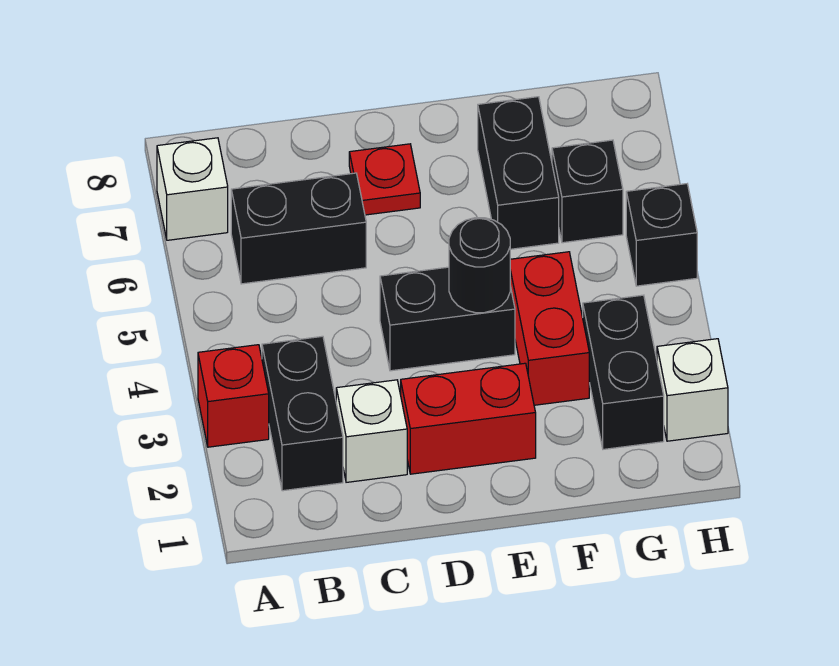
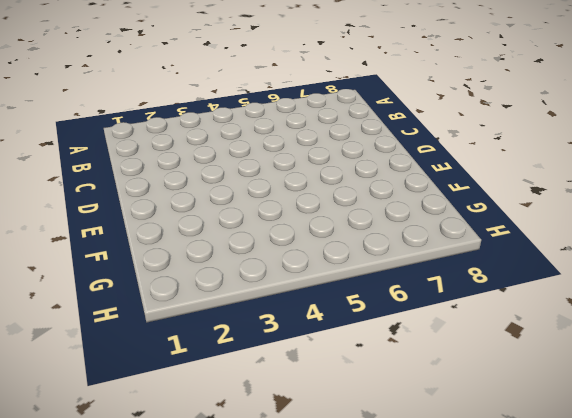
none -> red brick A3 level 1
none -> white brick A7 level 1
none -> black brick B2:B3 level 1

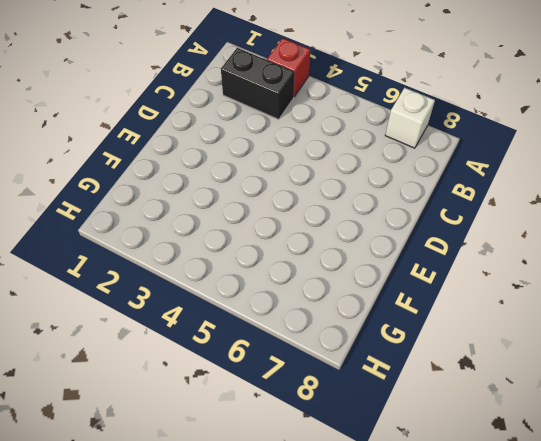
none -> black brick B6:C6 level 1
none -> white brick C2 level 1
none -> red brick D2:E2 level 1

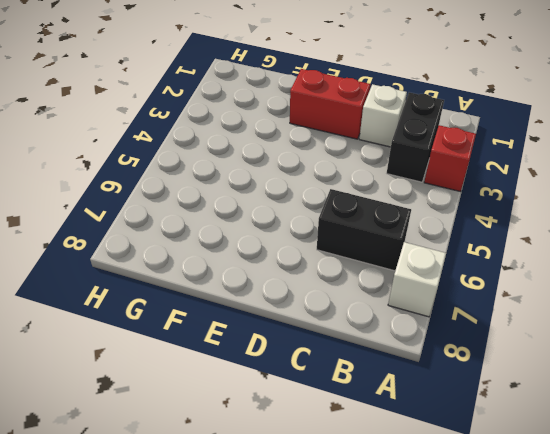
none -> black brick D4:E4 level 1
none -> red plate D7 level 1
none -> red brick F3:F4 level 1

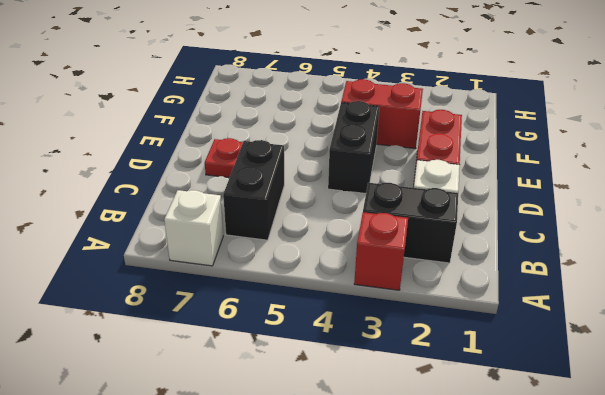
none -> black brick F6:F7 level 1
none -> black brick G2:G3 level 1
none -> black brick G6 level 1

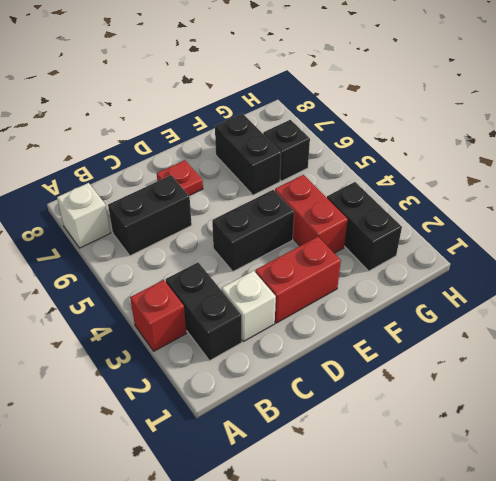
none -> white brick H2 level 1
none -> black brick H5 level 1
none -> black round brick E4 level 2

